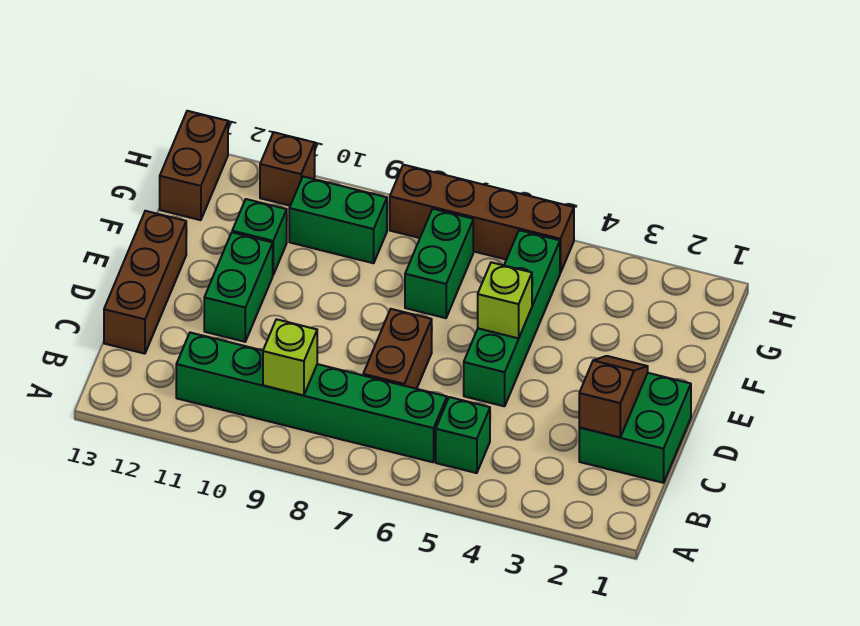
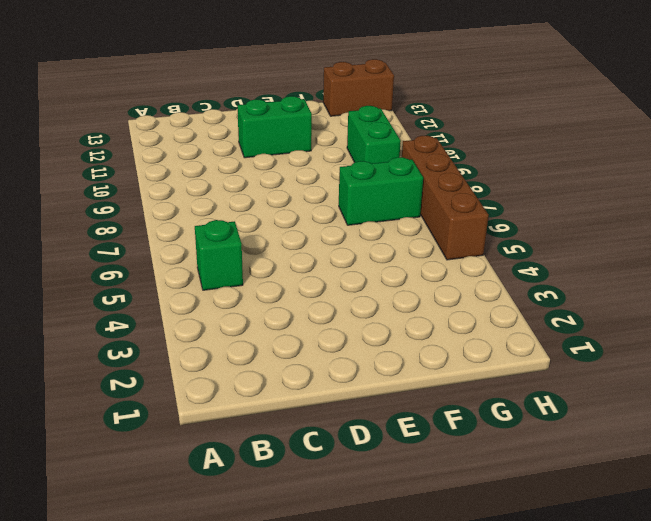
none -> green brick B6:B11 level 1
none -> green brick C1:D2 level 1
none -> brown brick C7:D7 level 1

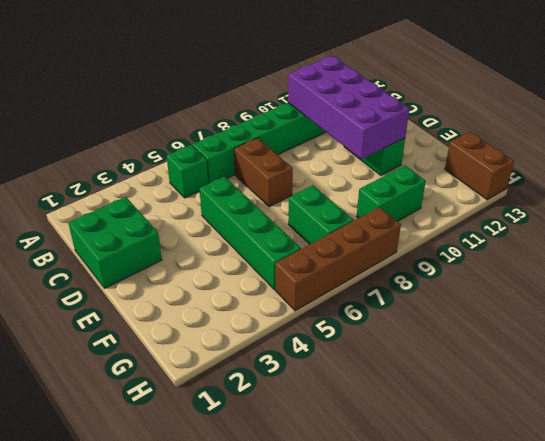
purple brick B10:E11 level 2 -> none
none -> brown brick C13:E13 level 1
none -> green brick F11 level 1
none -> brown brick H11 level 1

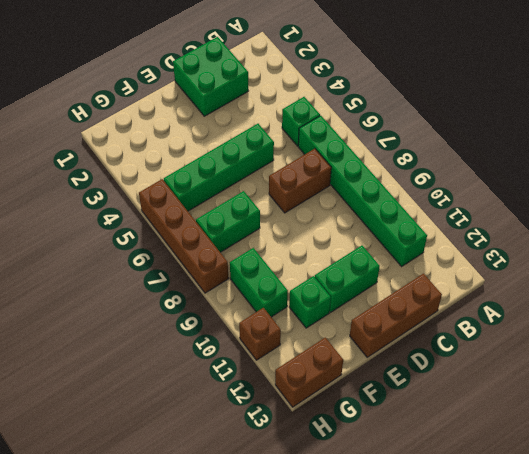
none -> lime brick B9 level 2
none -> brown slope C2:D2 level 2 top C
none -> lime brick E5 level 2

